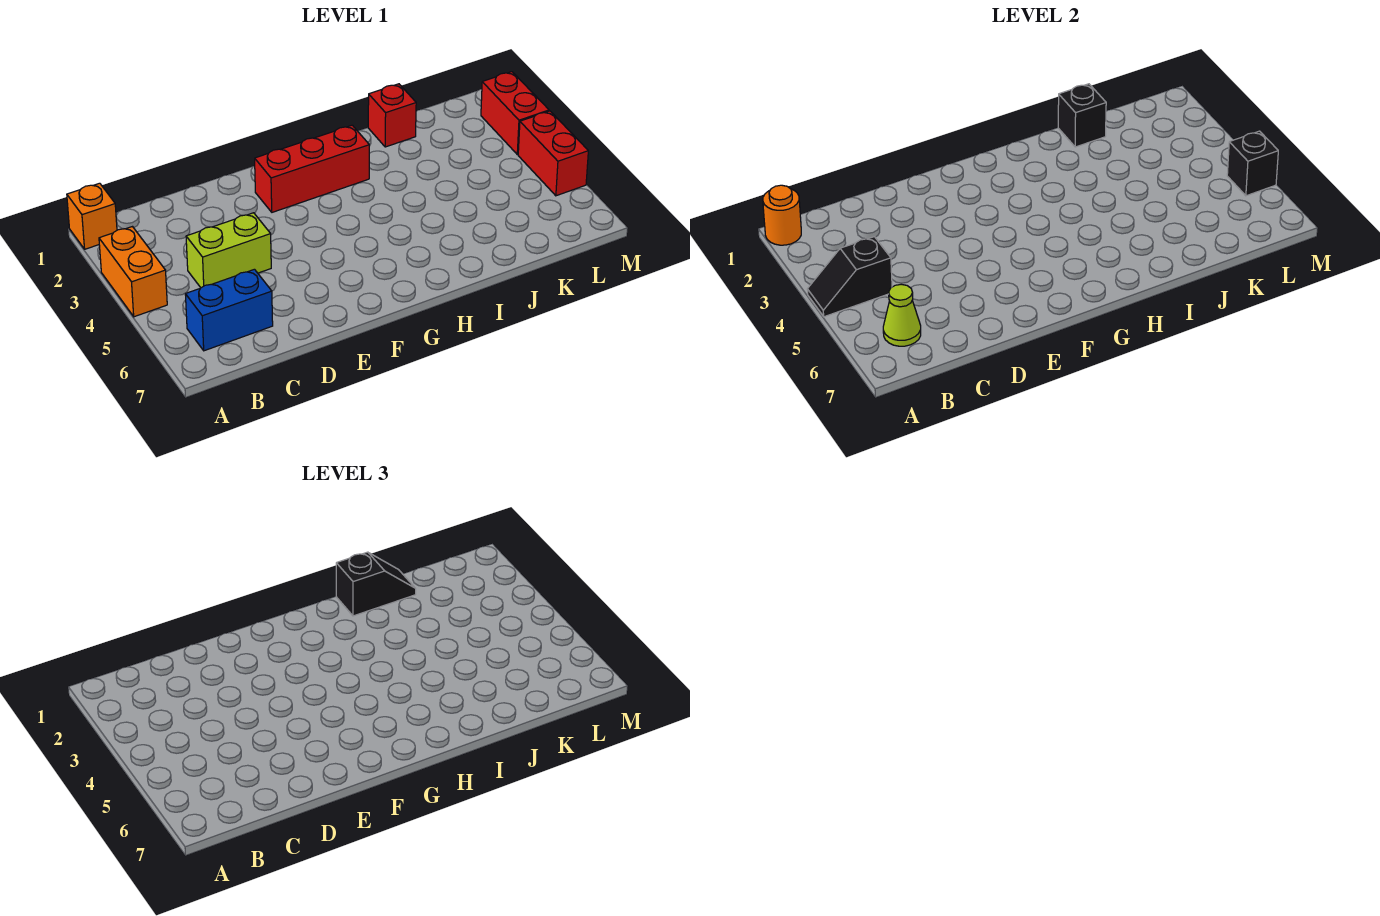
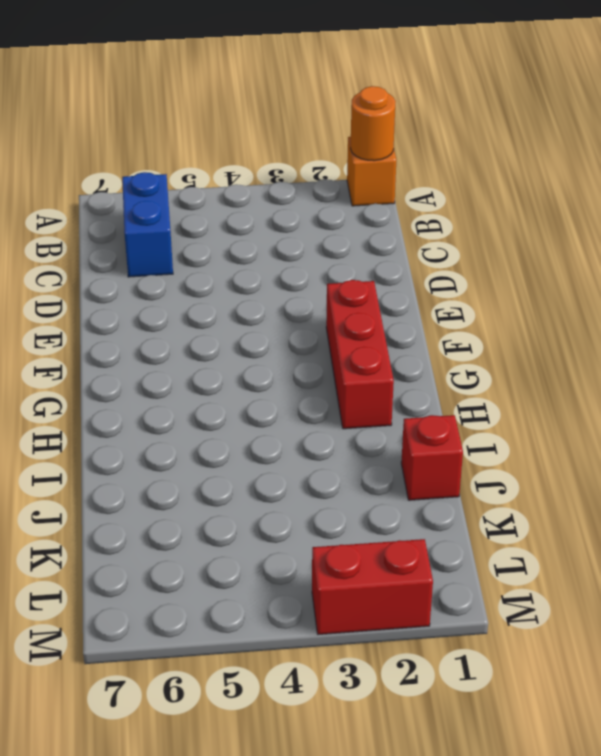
none -> orange brick A3:A4 level 1
none -> lime brick C4:D4 level 1
none -> red brick M4:M5 level 1

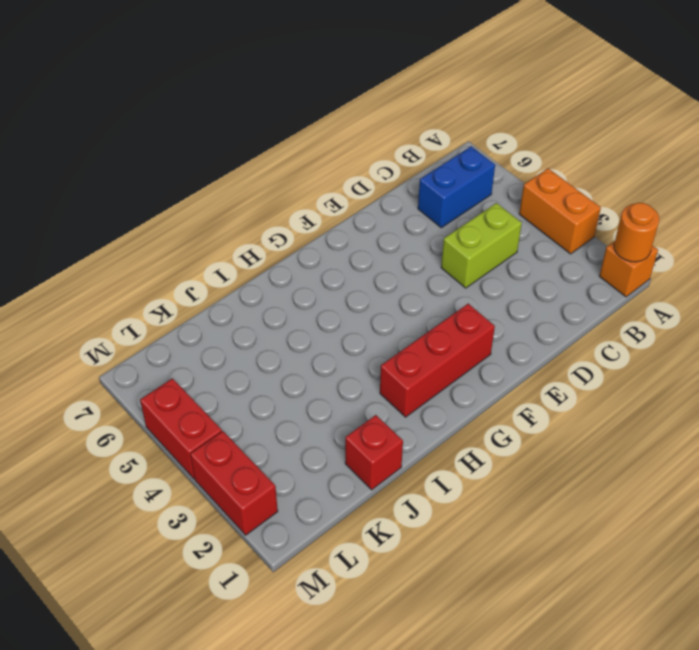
none -> black slope A4:B4 level 2 top B
none -> lime cone B6 level 2
none -> black brick J1 level 2

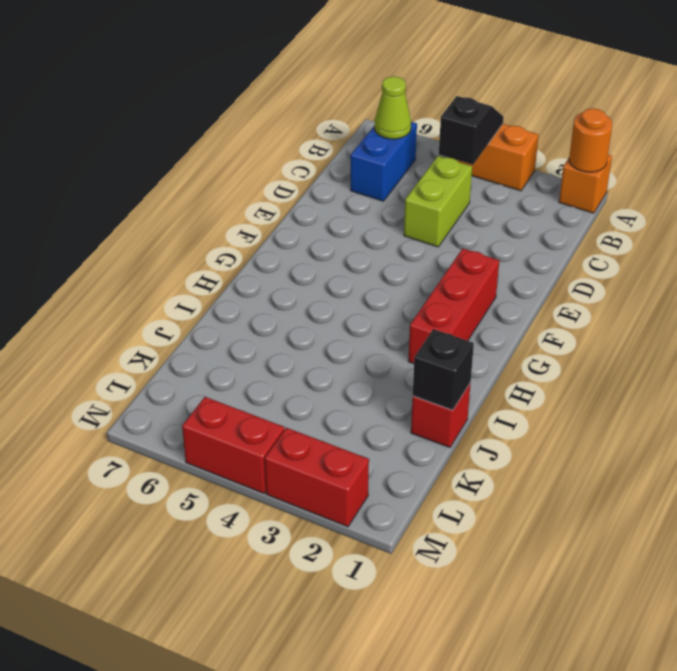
none -> black brick M5 level 2
none -> black slope I1:J1 level 3 top I

